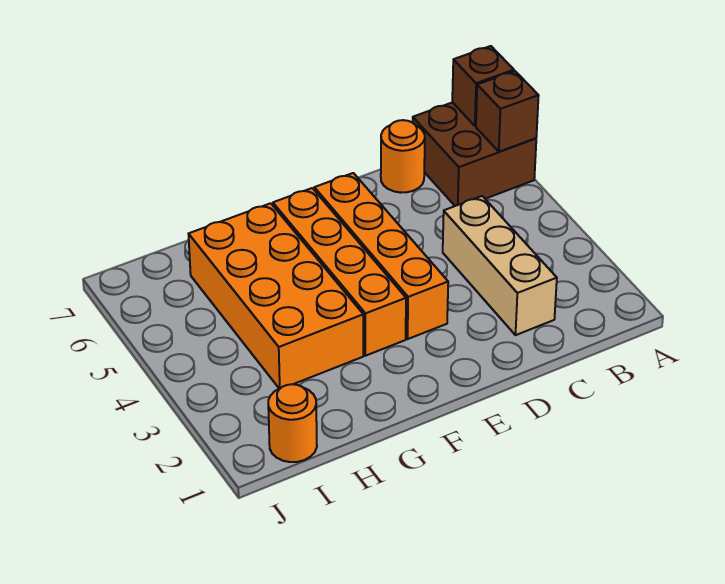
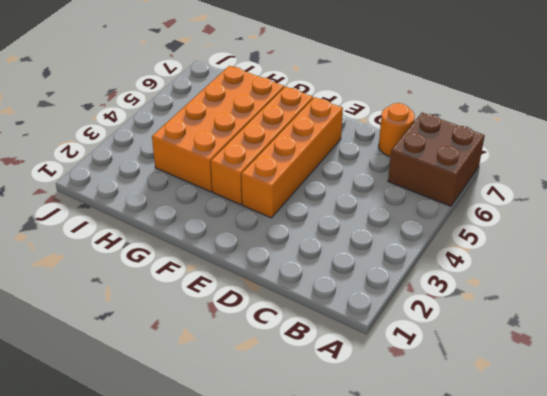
none -> tan brick C2:C4 level 1
none -> orange round brick I1 level 1

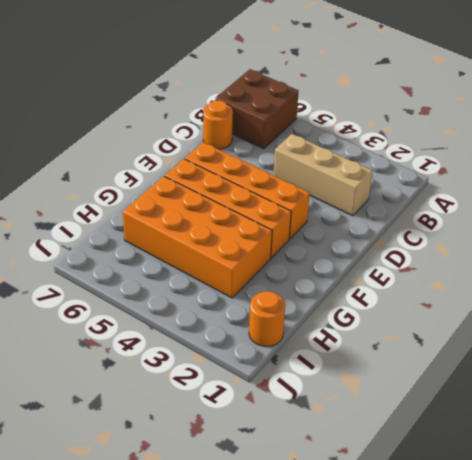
none -> brown brick A6 level 2
none -> brown brick A7 level 2

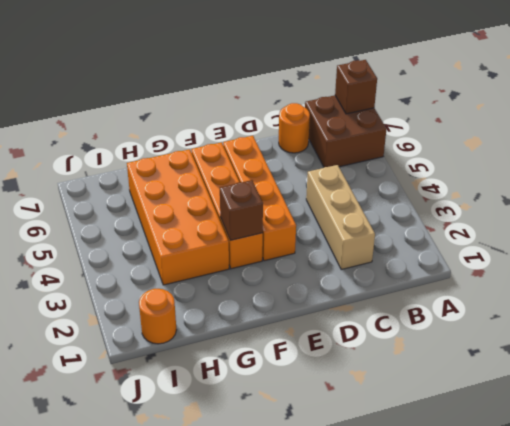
brown brick F3 level 2 -> brown brick A6 level 2

